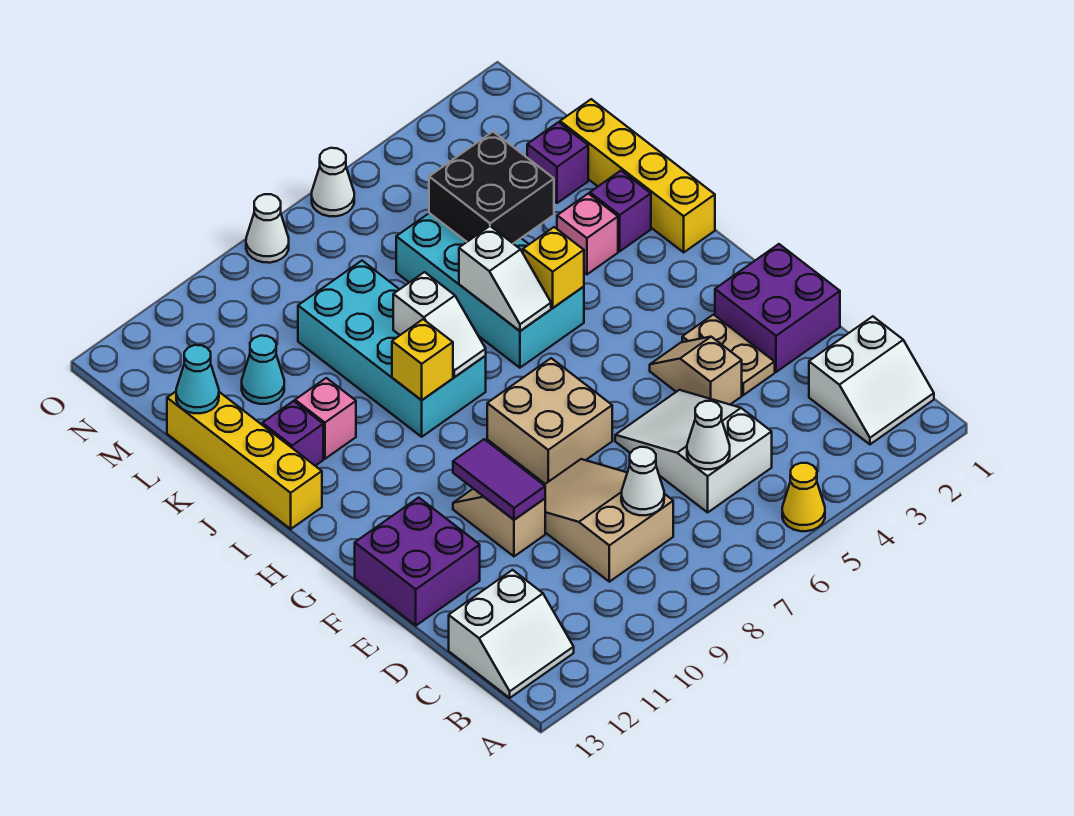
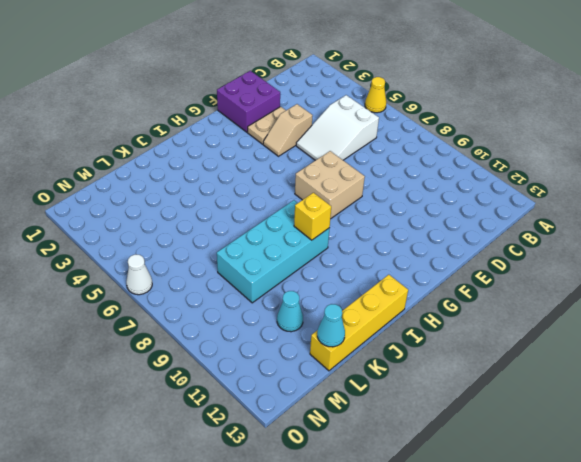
none -> white slope B1:C2 level 1 top C
none -> white slope B12:C13 level 1 top C
none -> tan slope C8:E9 level 1 top C
none -> tan slope E10:F10 level 1 top E

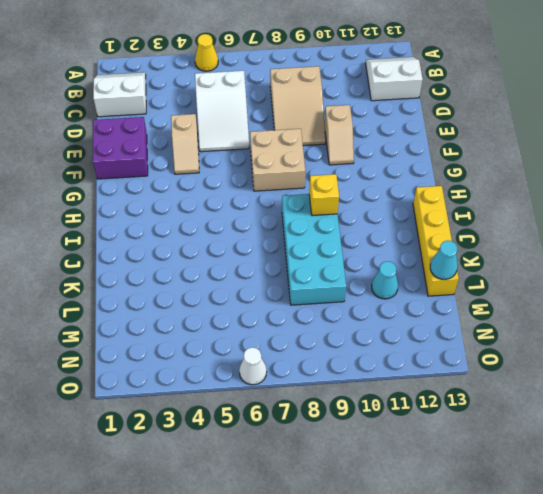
none -> tan plate E3:F3 level 1
none -> purple brick E12:F13 level 1
none -> yellow brick I1:L1 level 1
none -> cyan brick I5:L6 level 1

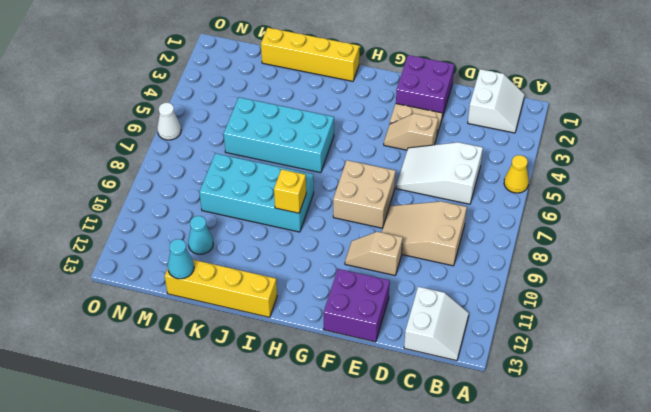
none -> purple brick J2 level 1
none -> pink brick J3 level 1
none -> pink brick J11 level 1
none -> purple brick J12 level 1

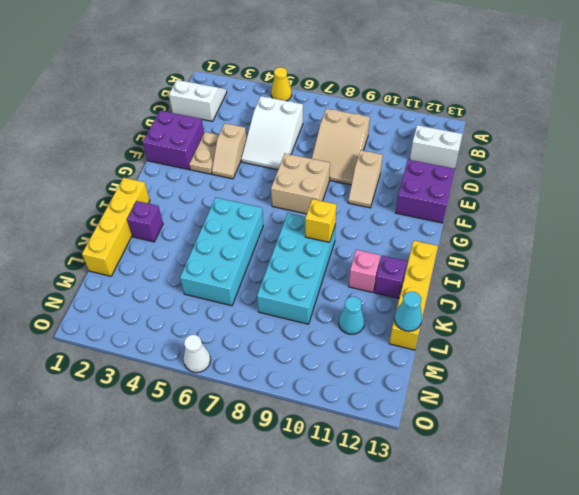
none -> pink brick J3 level 1
none -> purple brick L2 level 1
none -> white cone O8 level 1
none -> white cone C6 level 2

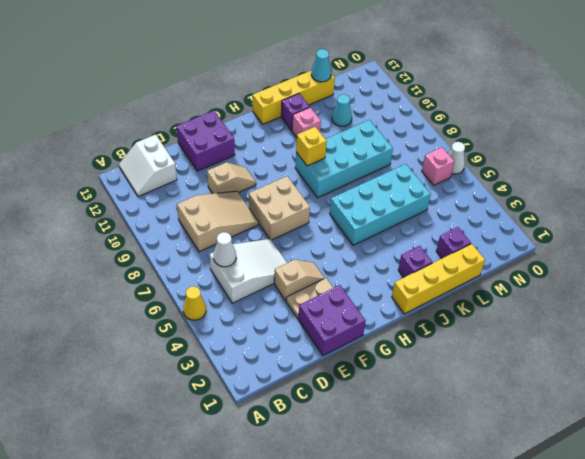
pink brick N6 level 1 -> pink brick J3 level 1
none -> white slope B1:C2 level 1 top C
none -> white cone O8 level 1
none -> white cone C8 level 2
none -> purple tile E10:F10 level 2

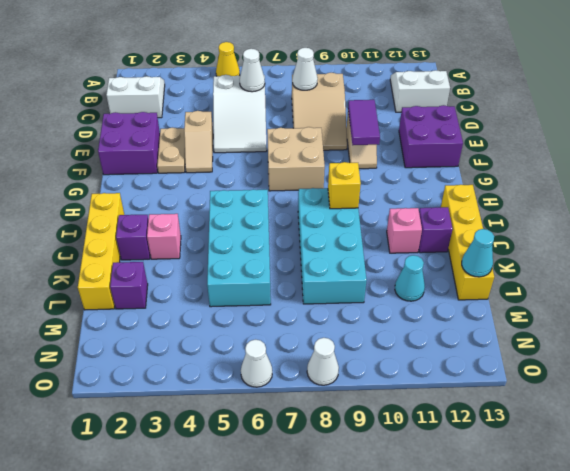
none -> yellow brick I5 level 2
none -> white slope I6:J6 level 2 top J
none -> white slope I8:J8 level 2 top J
none -> black brick K4:L5 level 2

